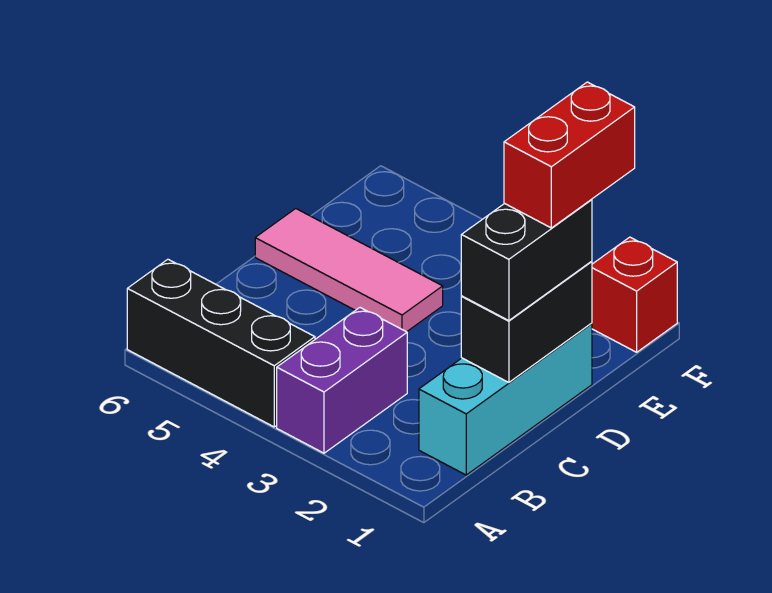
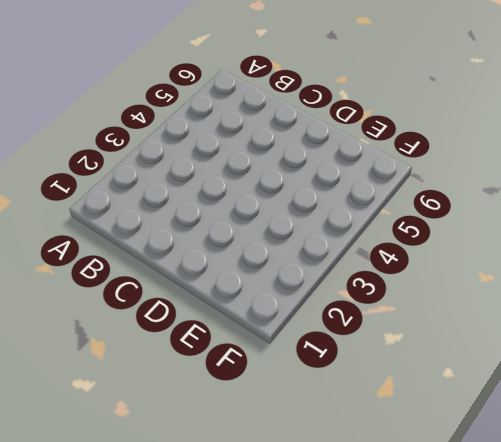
none -> purple brick A3:B3 level 1
none -> black brick A4:A6 level 1

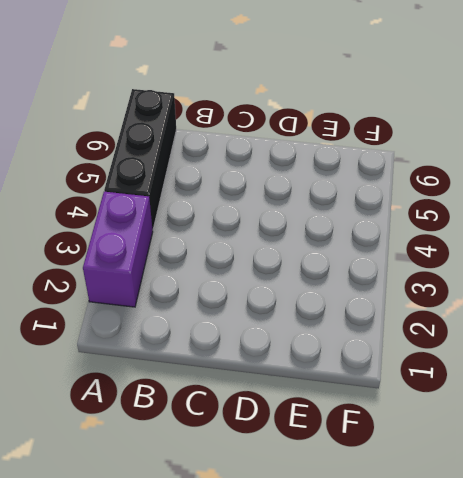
purple brick A2:A3 level 1 -> purple brick A3:B3 level 1
none -> cyan brick B1:D1 level 1
none -> pink tile D4:D6 level 1

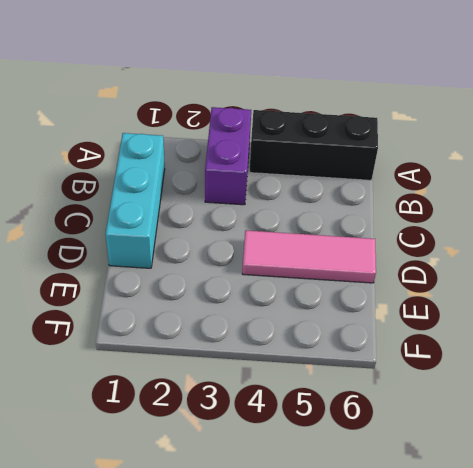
none -> red brick F1 level 1
none -> black brick C1:D1 level 2

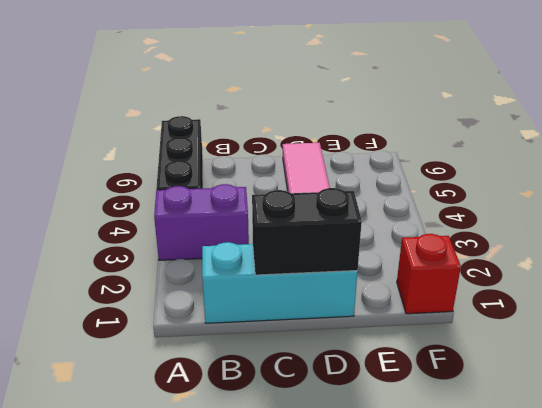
none -> black brick C1:D1 level 3
none -> red brick D1:E1 level 4

